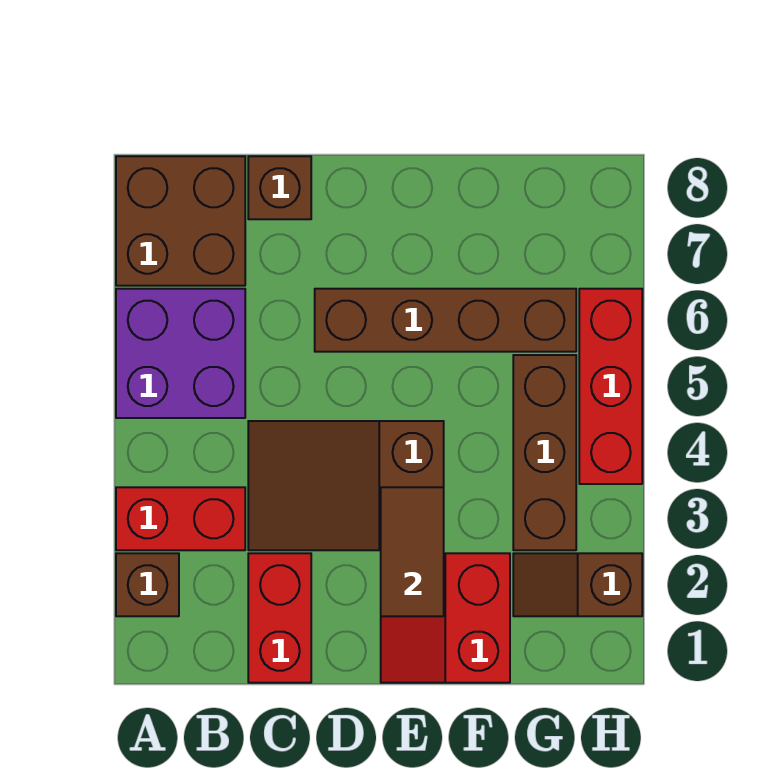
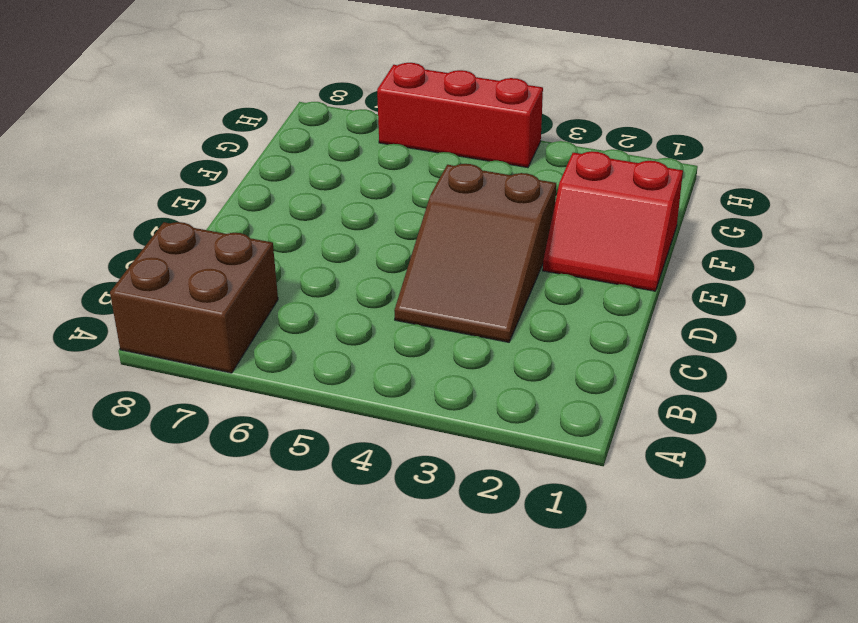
none -> brown brick A2 level 1
none -> red brick A3:B3 level 1
none -> purple brick A5:B6 level 1

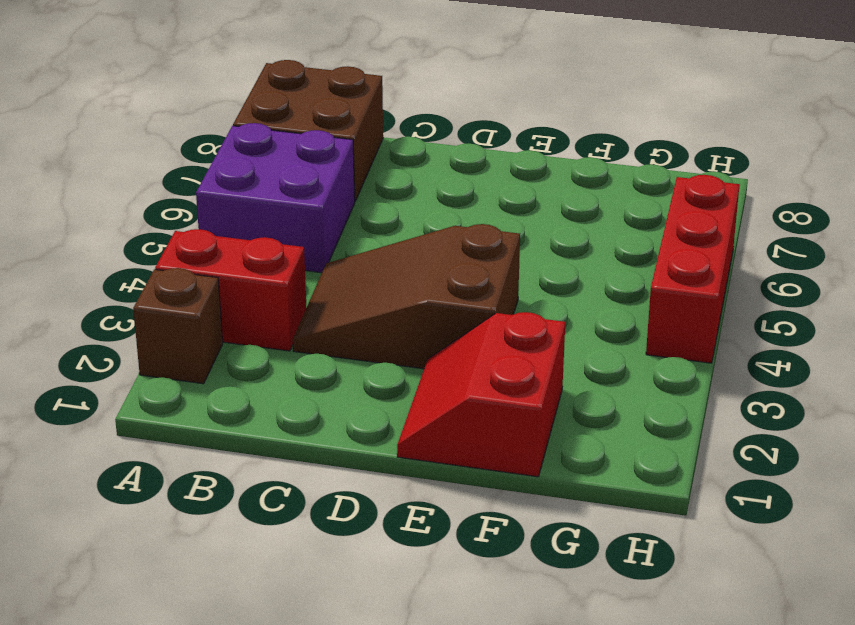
none -> red brick C1:C2 level 1
none -> brown brick C8 level 1
none -> brown brick D6:G6 level 1

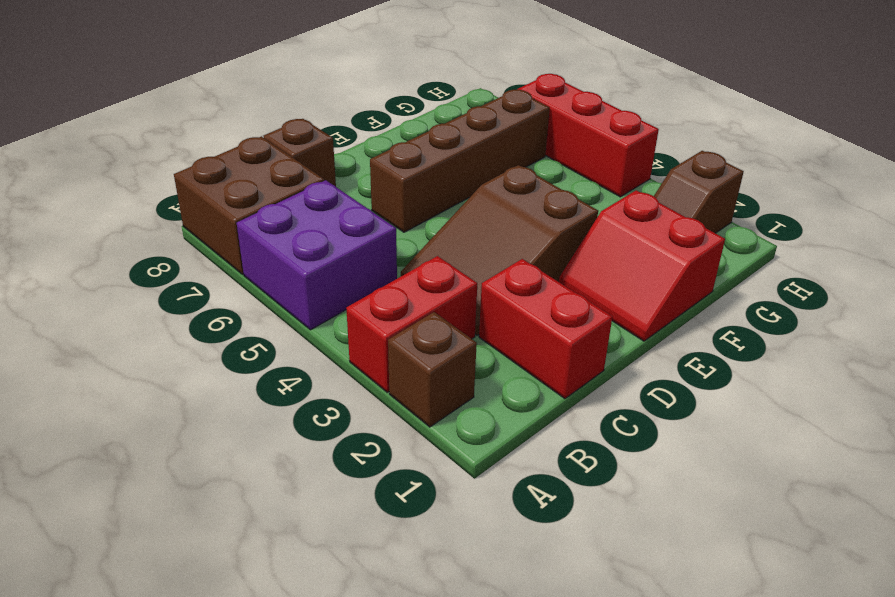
none -> brown brick G3:G5 level 1
none -> brown tile E2:E3 level 2

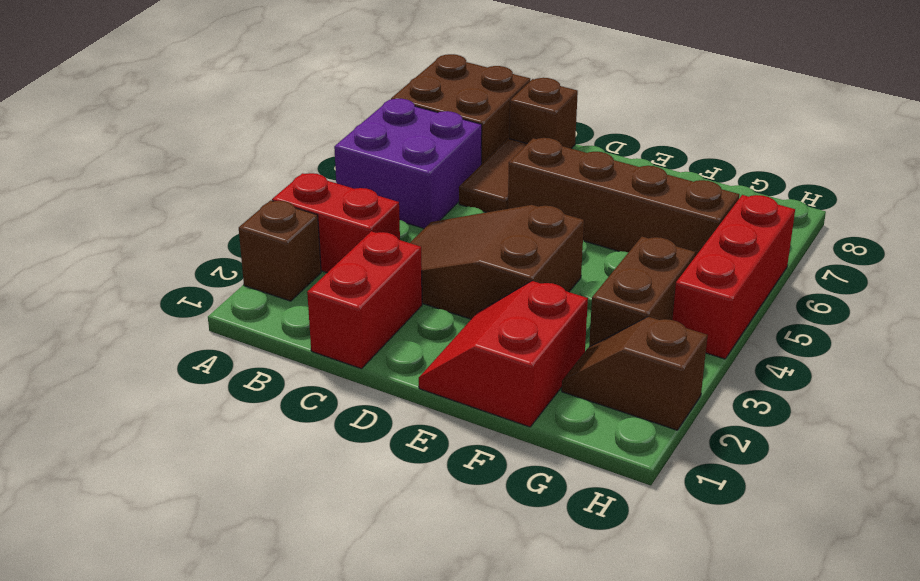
brown tile C6:C7 level 1 -> brown tile E2:E3 level 2
brown brick G3:G4 level 1 -> brown brick G3:G5 level 1

